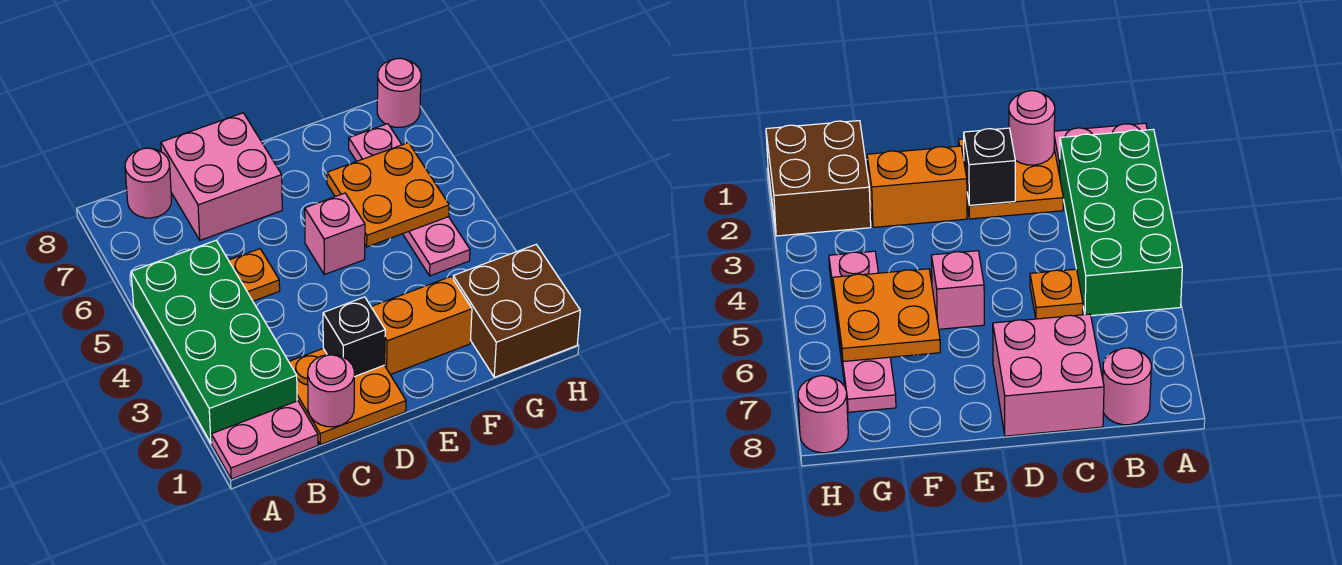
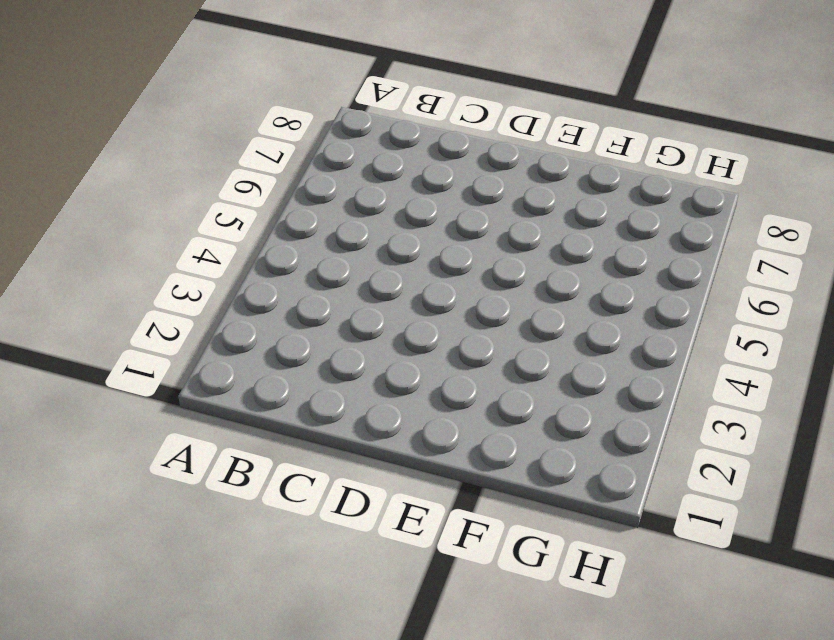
none -> pink plate A1:B1 level 1
none -> green brick A2:B5 level 1
none -> pink round brick B8 level 1

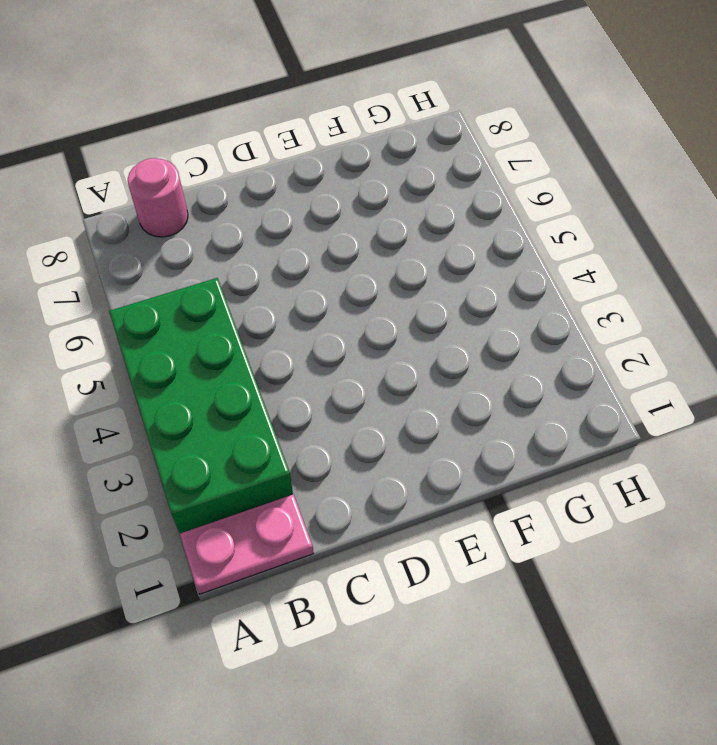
none -> orange plate C1:D2 level 1
none -> orange plate C5 level 1
none -> pink brick C7:D8 level 1

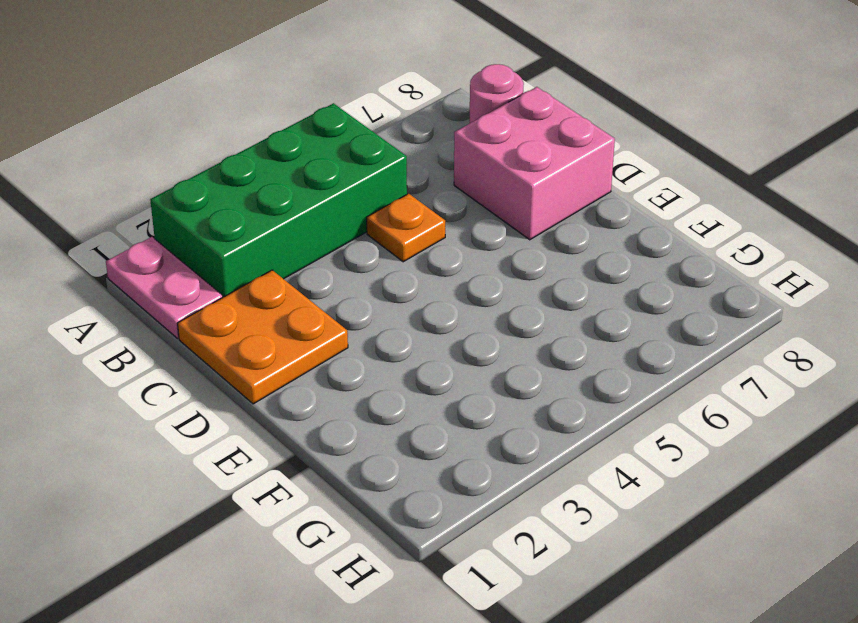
none -> orange brick E2:F2 level 1
none -> pink brick E5 level 1
none -> brown brick G1:H2 level 1

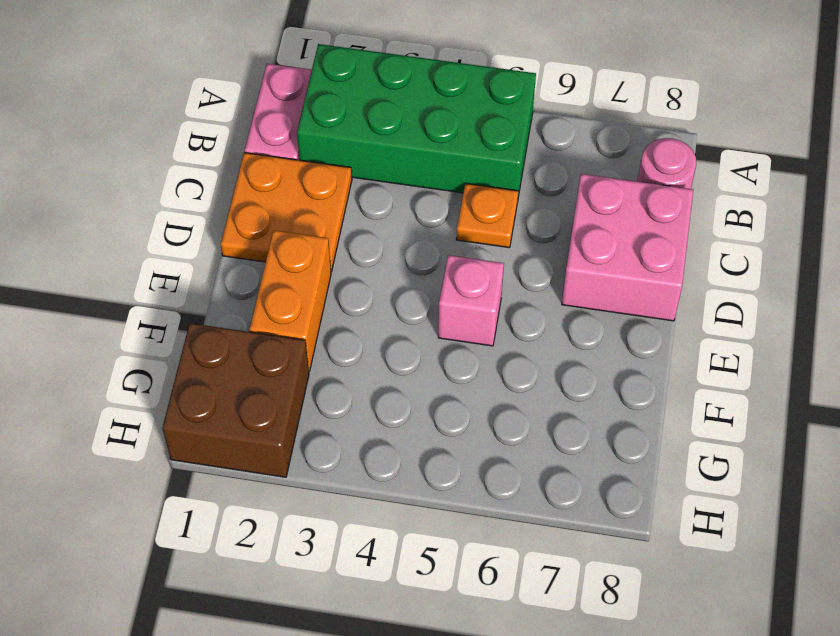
none -> pink plate G4:G7 level 1
none -> pink round brick H8 level 1
none -> pink round brick C1 level 2

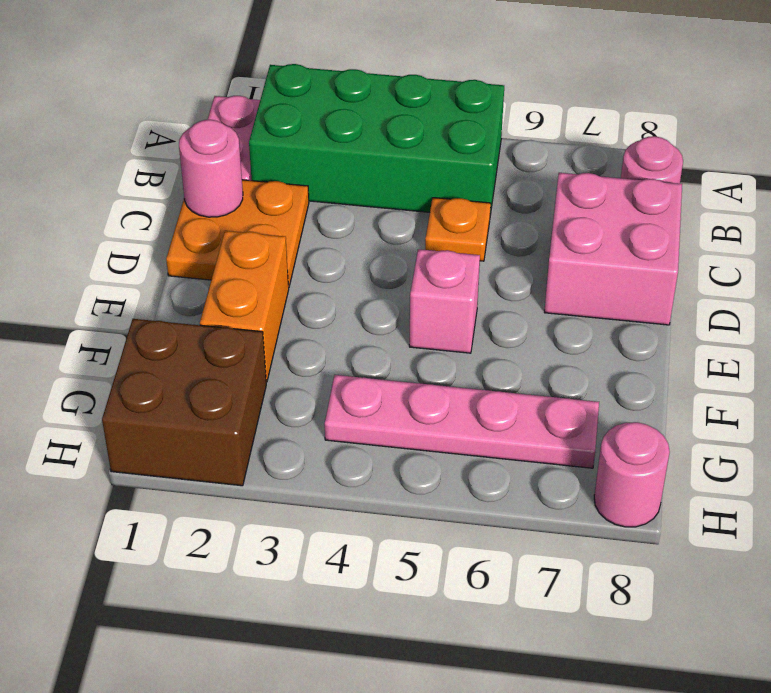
none -> black brick D2 level 2
none -> orange plate F5:G6 level 2

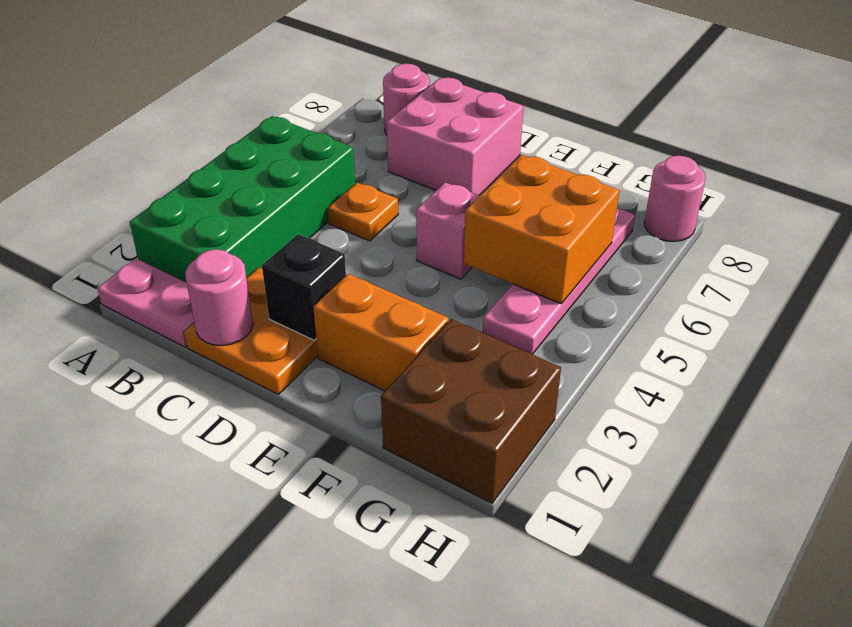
orange brick F5:G6 level 2 -> orange plate F5:G6 level 2

